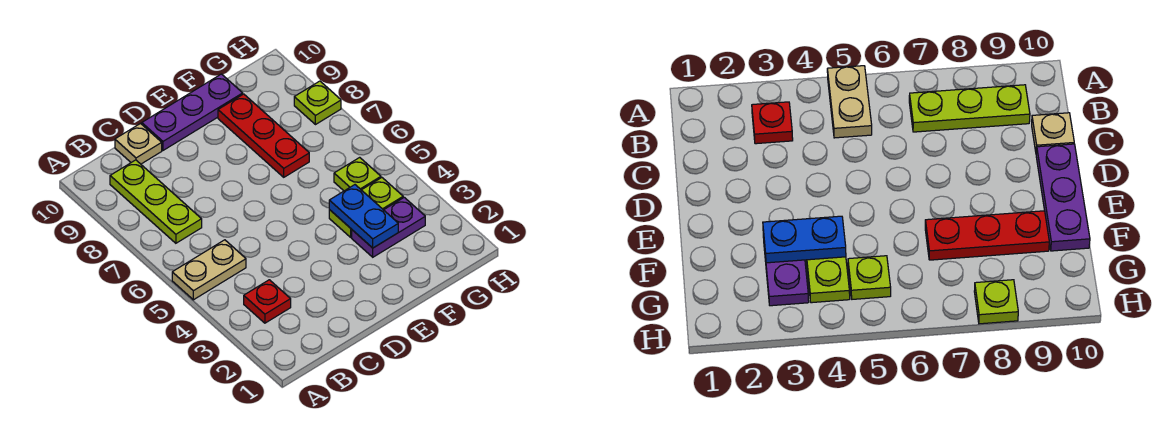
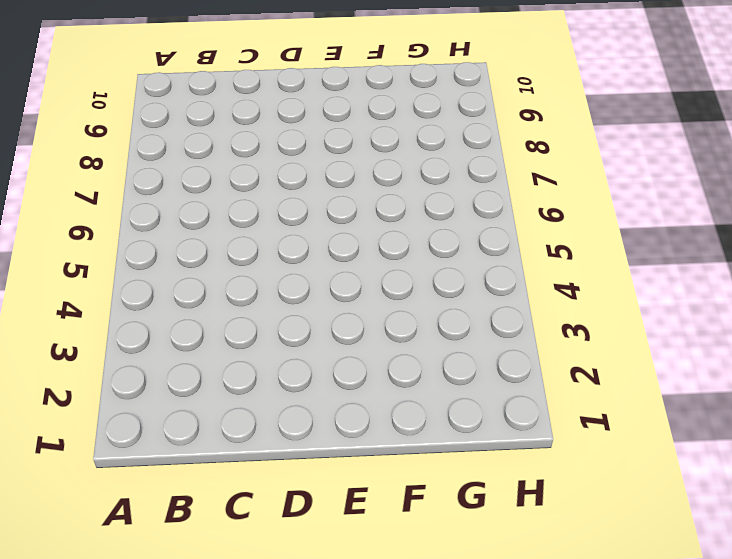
none -> tan plate A5:B5 level 1
none -> red plate B3 level 1

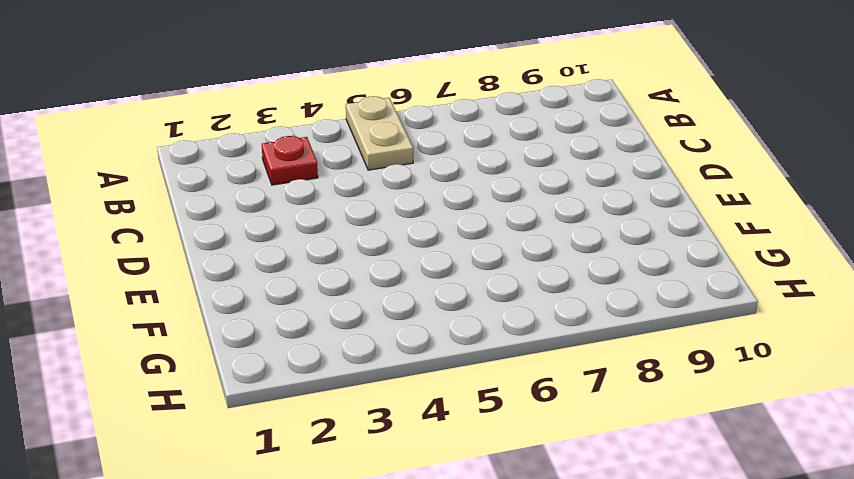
none -> lime plate B7:B9 level 1
none -> tan plate C10 level 1

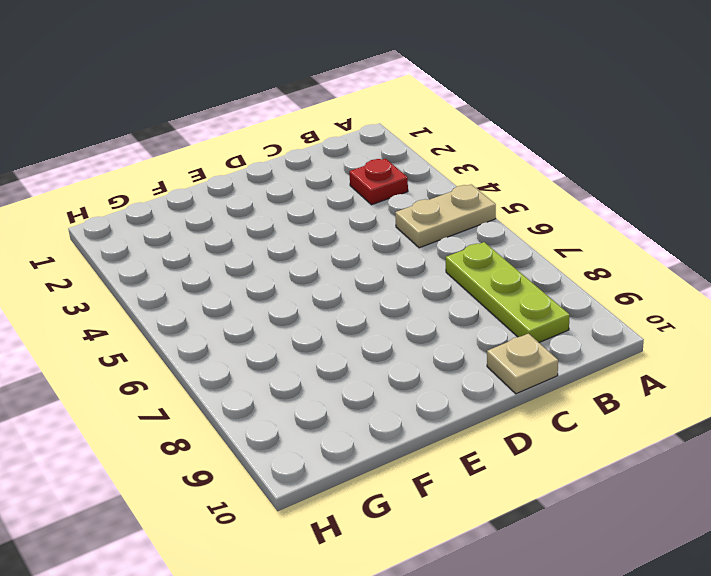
none -> purple plate D10:F10 level 1
none -> purple plate F3:G3 level 1

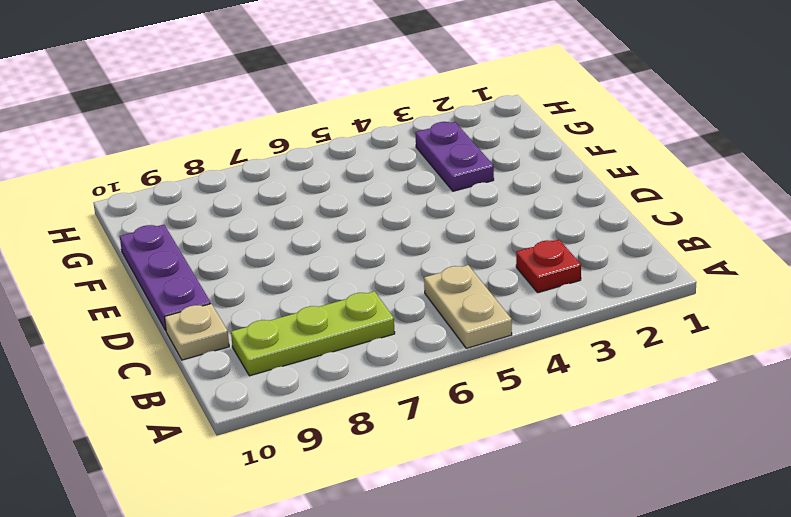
none -> lime plate F4:G4 level 1
none -> red plate F7:F9 level 1

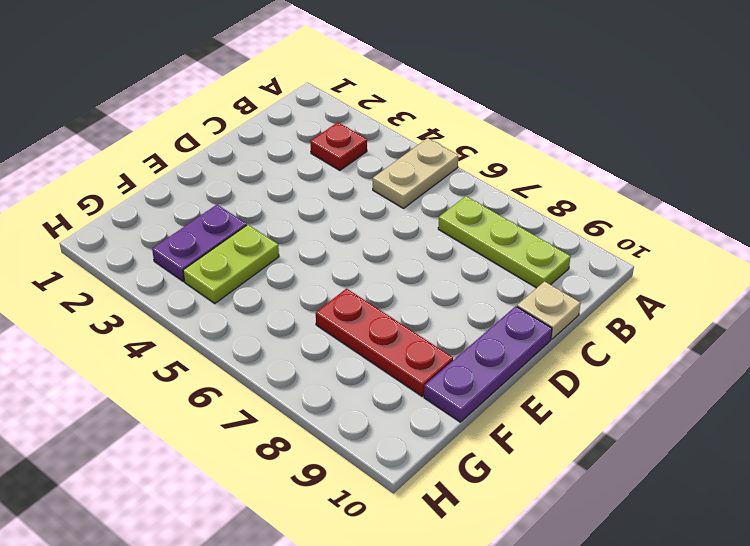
none -> lime plate G5 level 1
none -> lime plate H8 level 1

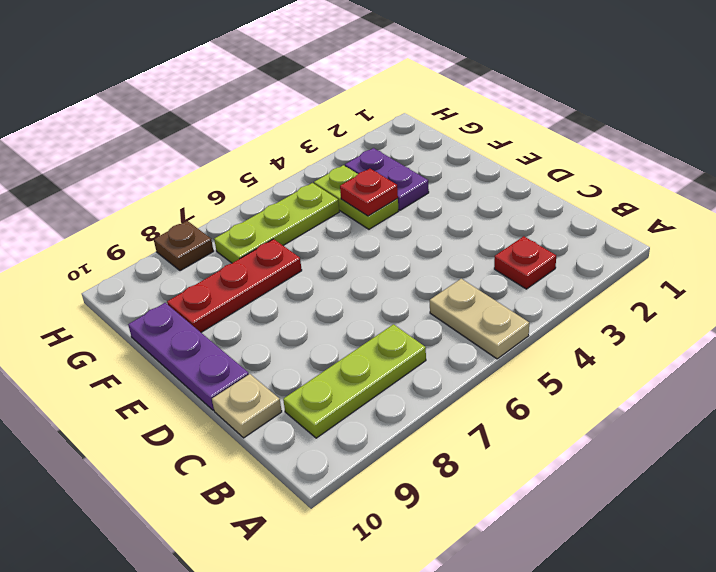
red plate F4 level 2 -> blue plate F3:F4 level 2
lime plate G5:G7 level 1 -> lime plate G5 level 1
brown plate H8 level 1 -> lime plate H8 level 1

